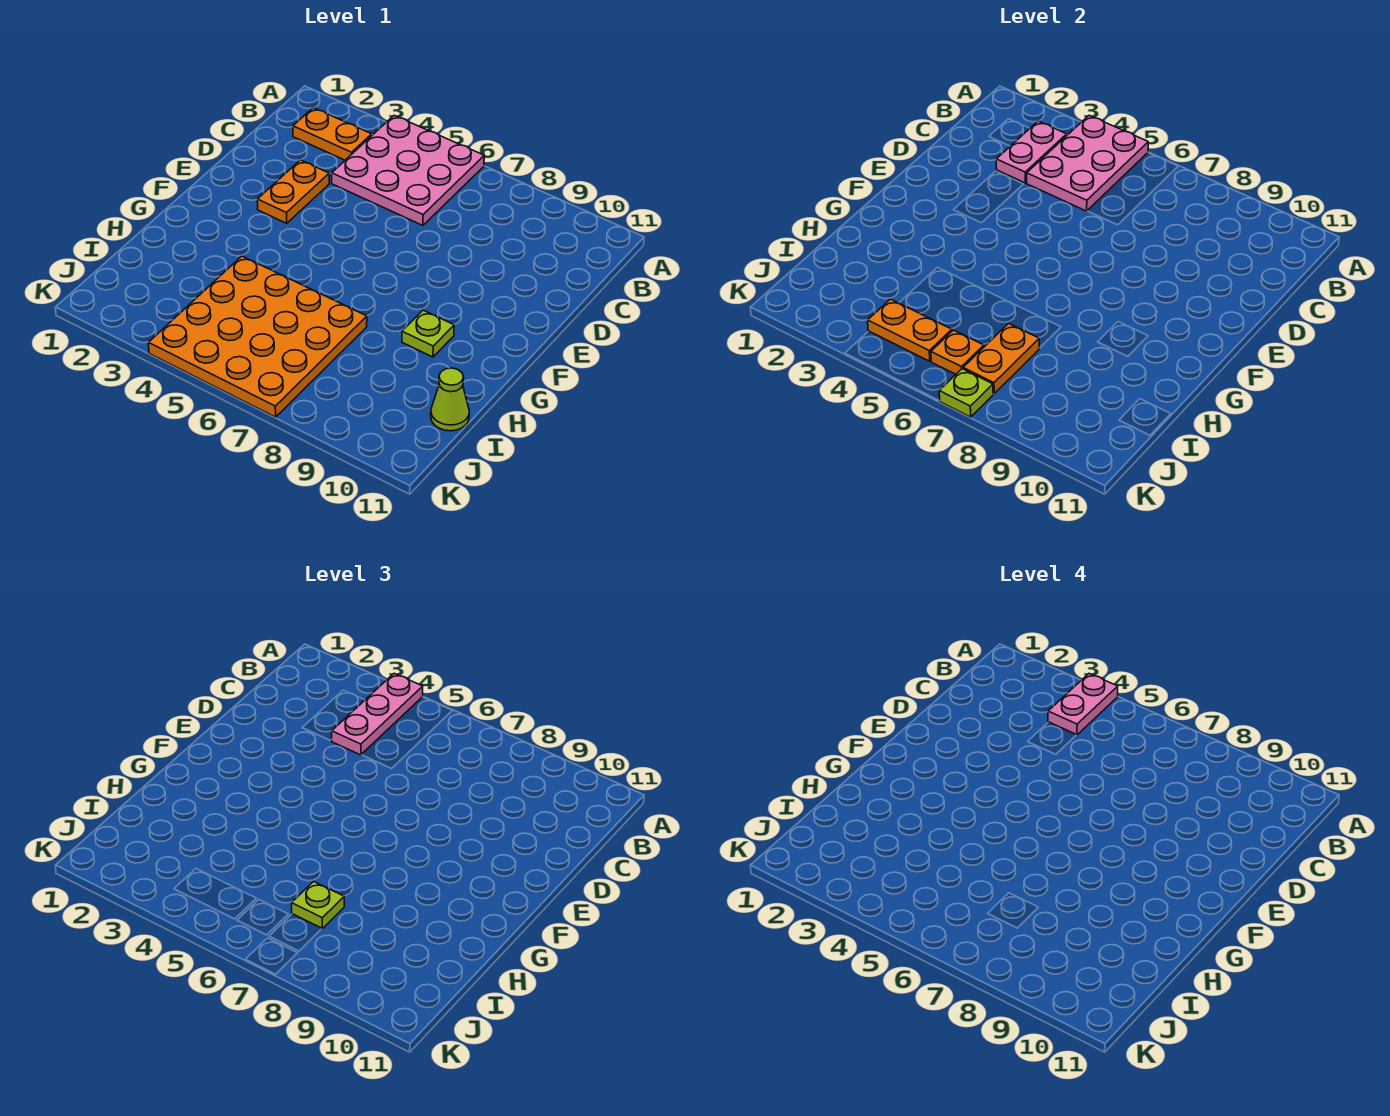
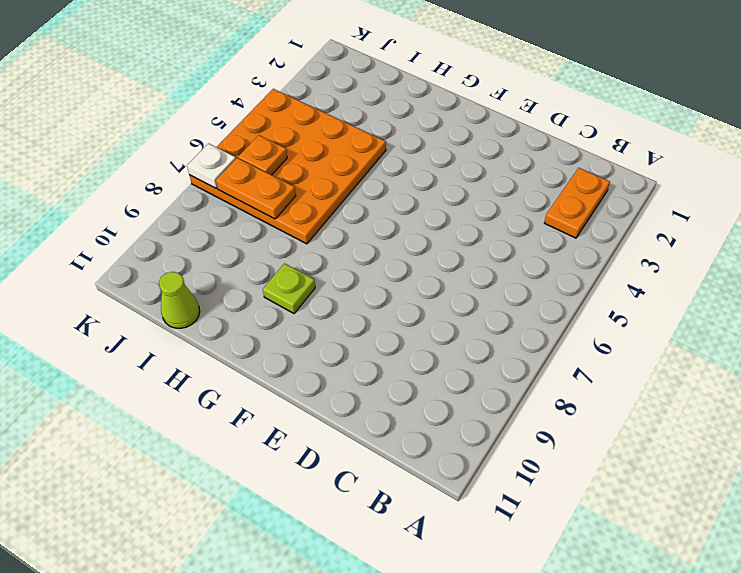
white plate K7 level 2 -> lime plate K7 level 2
none -> pink plate A4:C6 level 1
none -> orange plate D3:E3 level 1
none -> pink plate A4:C5 level 2

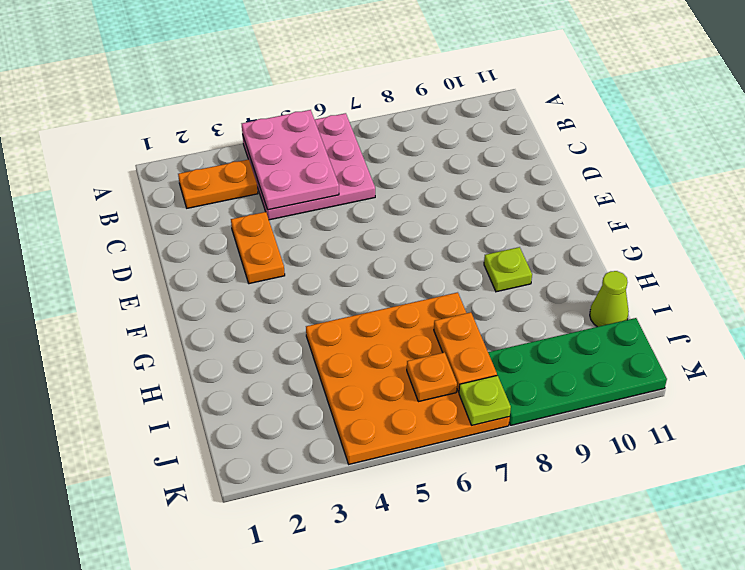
green plate J8:K11 level 1 -> none
none -> pink plate B3:C3 level 2
none -> orange plate J4:J5 level 2
none -> pink plate A4:C4 level 3

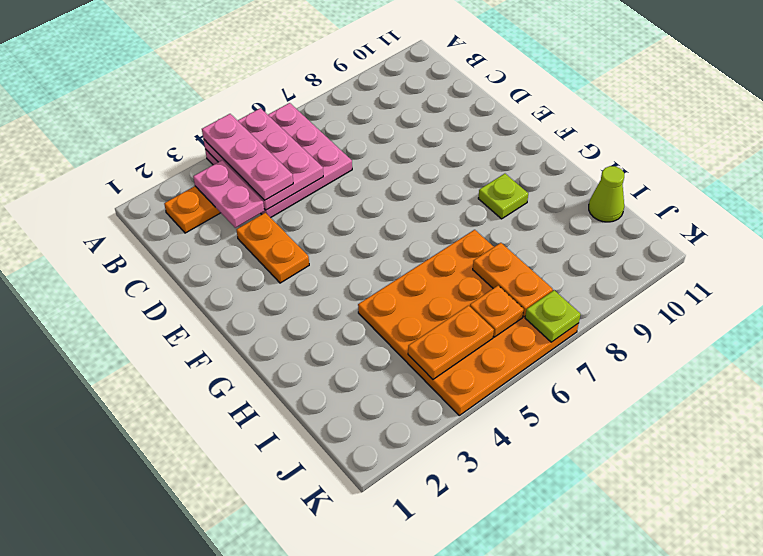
none -> lime plate I7 level 3
none -> pink plate A4:B4 level 4

